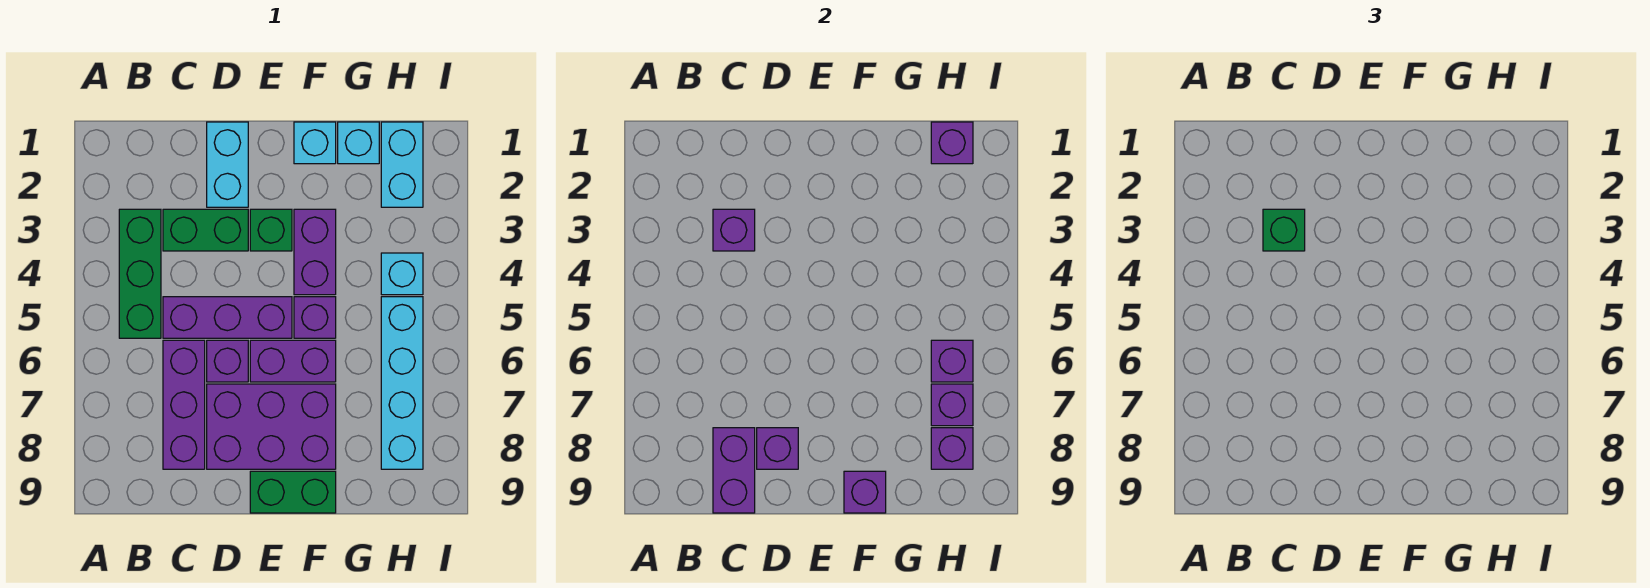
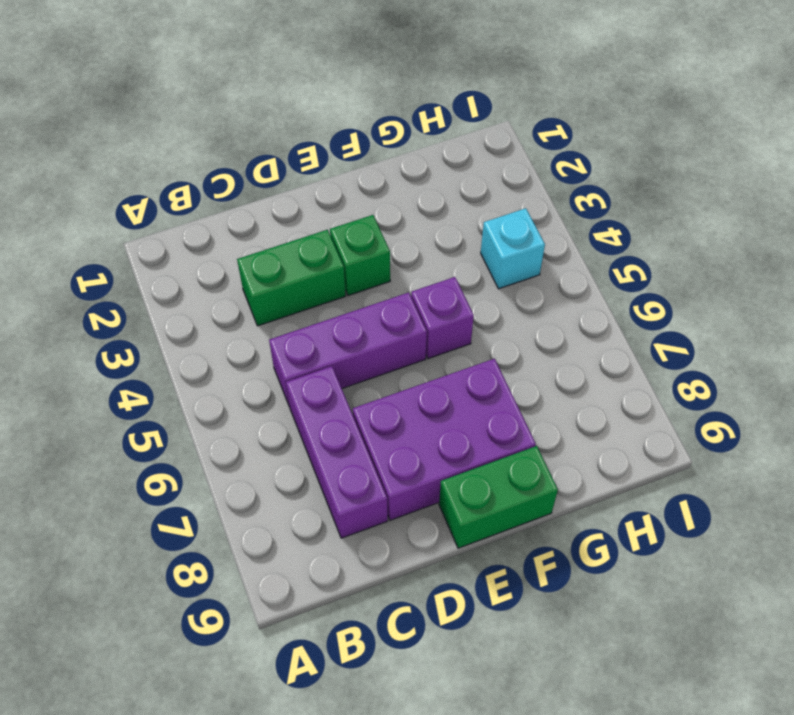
none -> green brick B3:B5 level 1
none -> cyan brick D1:D2 level 1
none -> purple brick D6 level 1

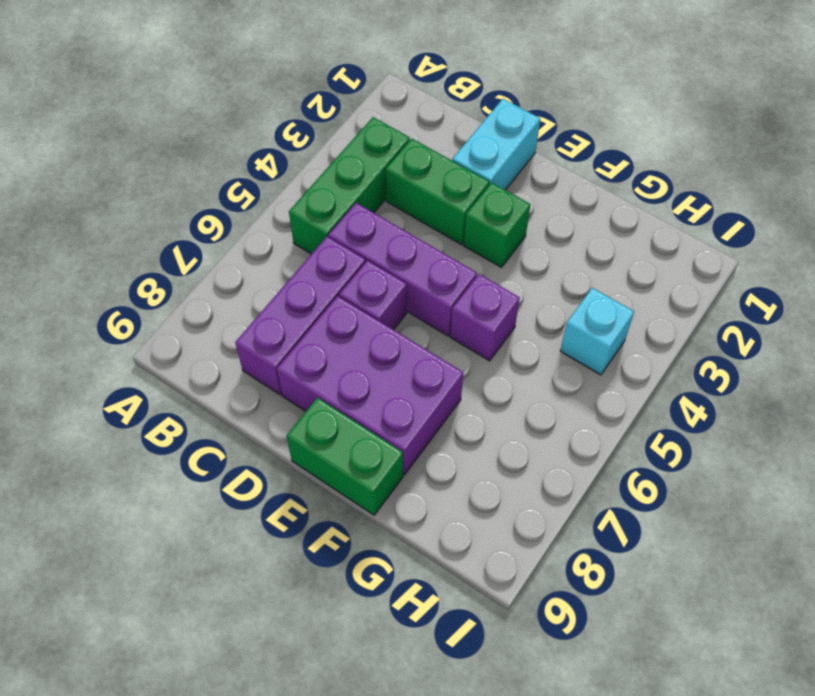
none -> purple brick E6:F6 level 1
none -> cyan brick F1 level 1
none -> purple brick F3:F4 level 1

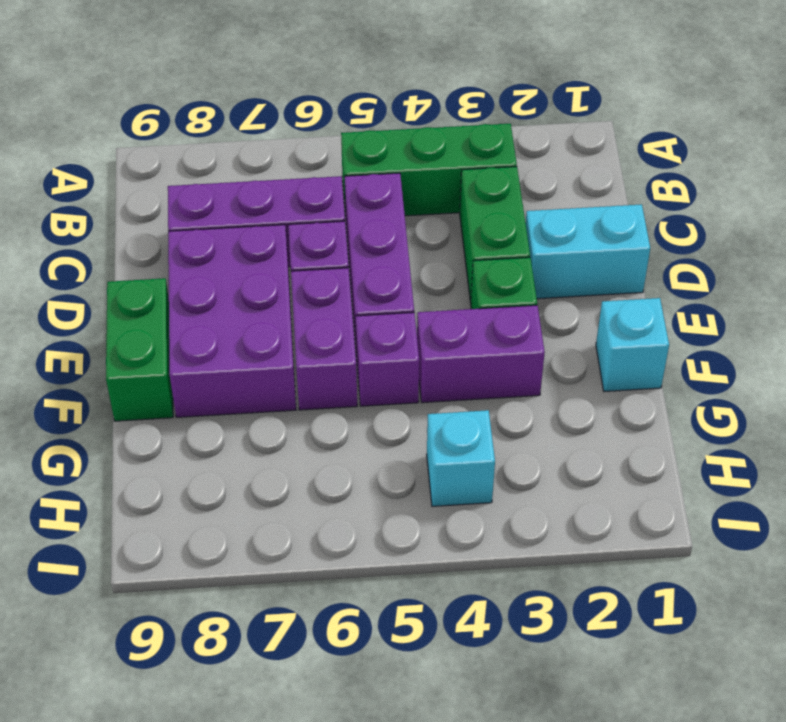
none -> cyan brick G1 level 1
none -> cyan brick H1:H2 level 1
none -> cyan brick H5:H8 level 1

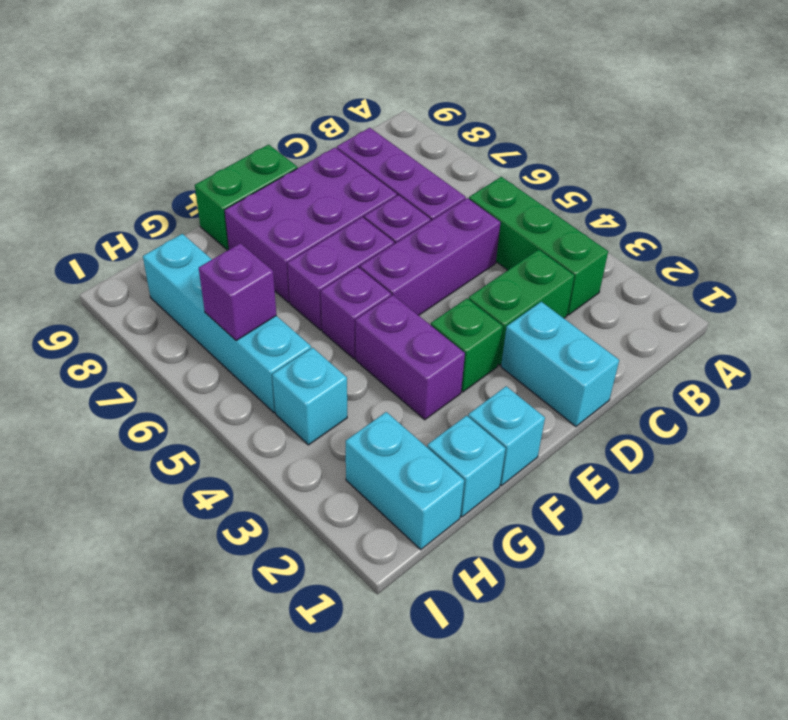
none -> purple brick C3 level 2
none -> purple brick C8:C9 level 2
none -> purple brick D8 level 2

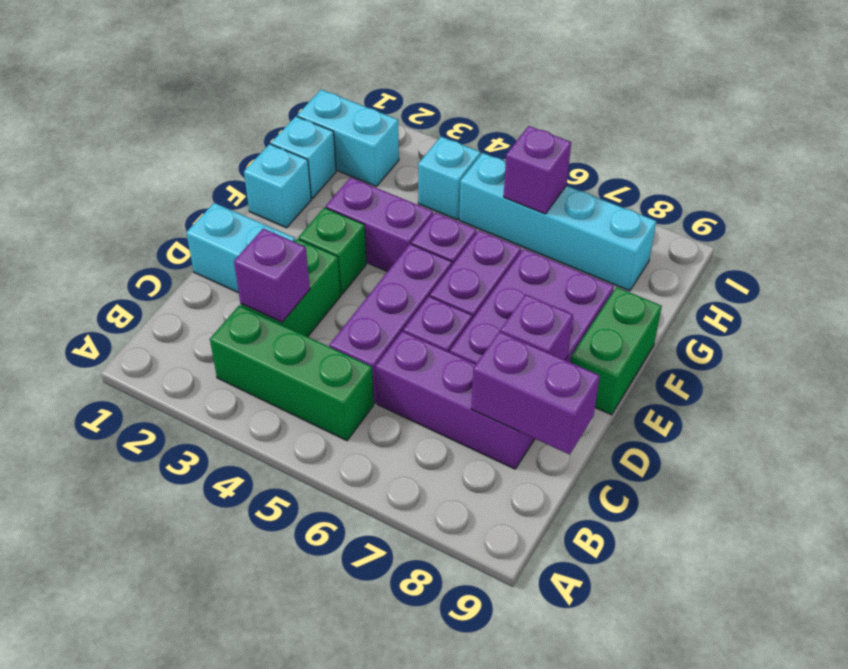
none -> purple brick F9 level 2
none -> purple brick H1 level 2
none -> purple brick H7 level 2

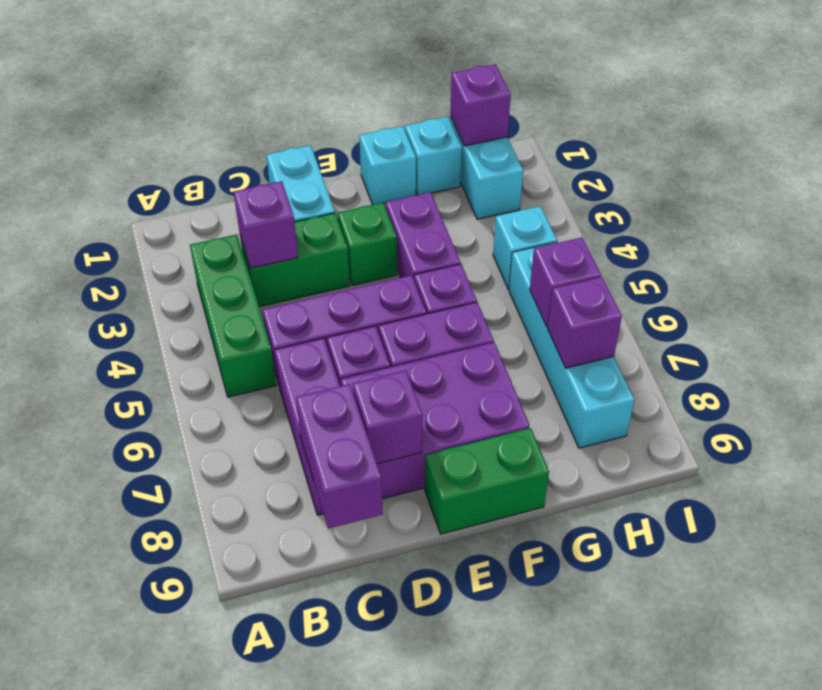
none -> purple brick F9 level 2
none -> purple brick H8 level 2
none -> green brick C3 level 3

